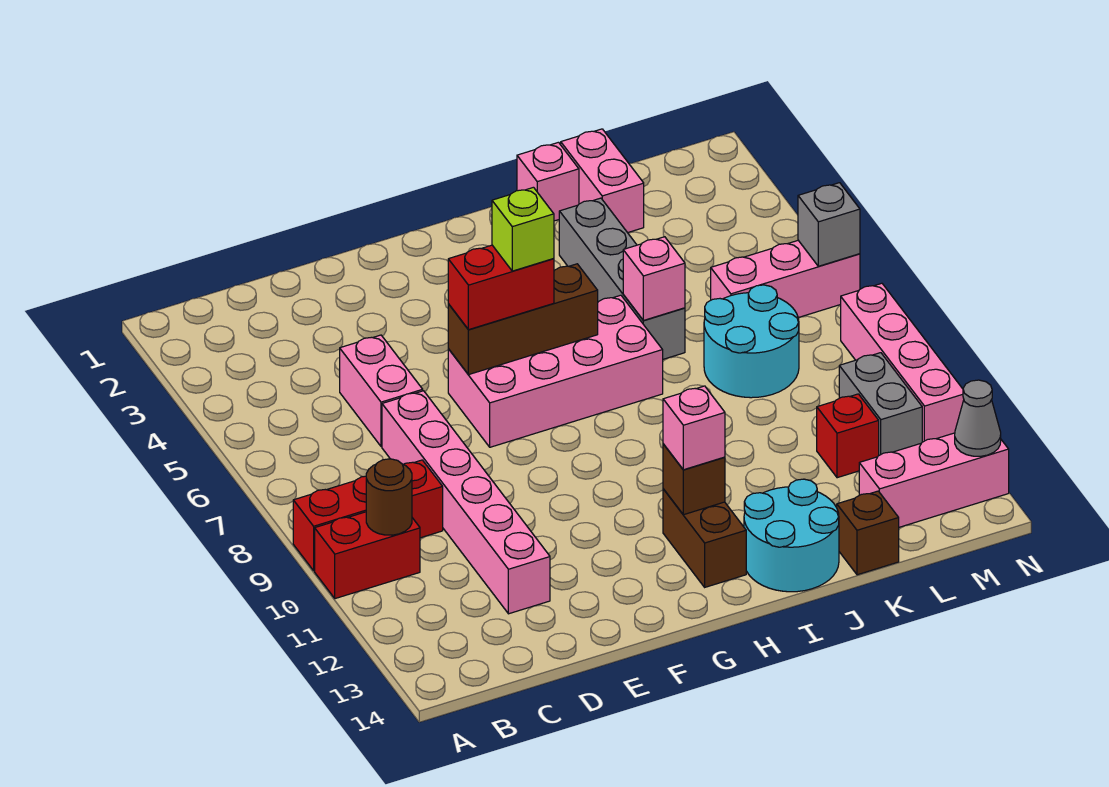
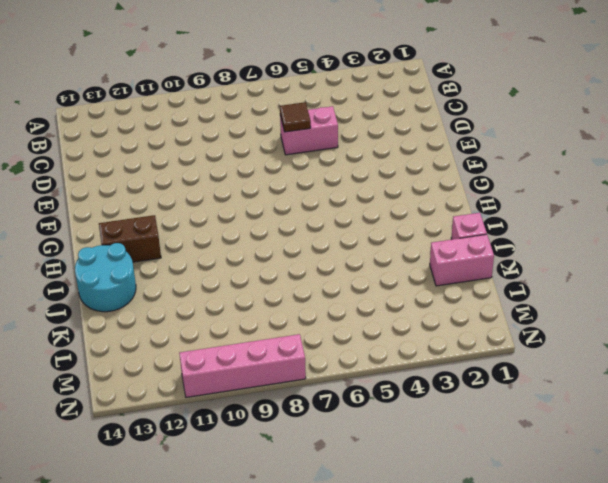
brown tile D6 level 2 -> none
none -> red brick A9:C9 level 1
none -> red brick A10:B10 level 1
none -> pink brick D7:D12 level 1

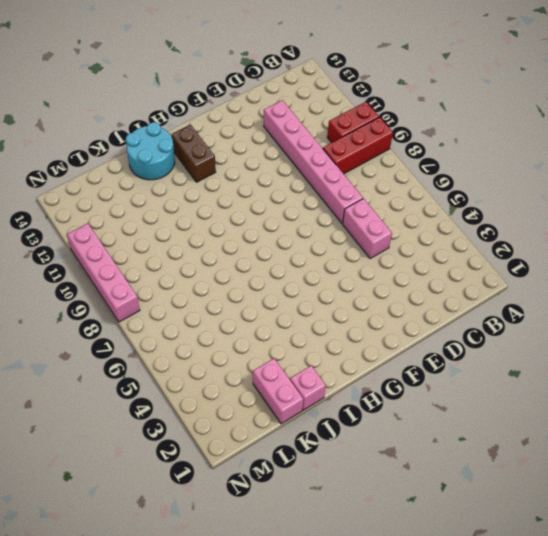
none -> pink brick F6:I7 level 1
none -> grey brick J3:J6 level 1
none -> cyan round brick K7:L8 level 1

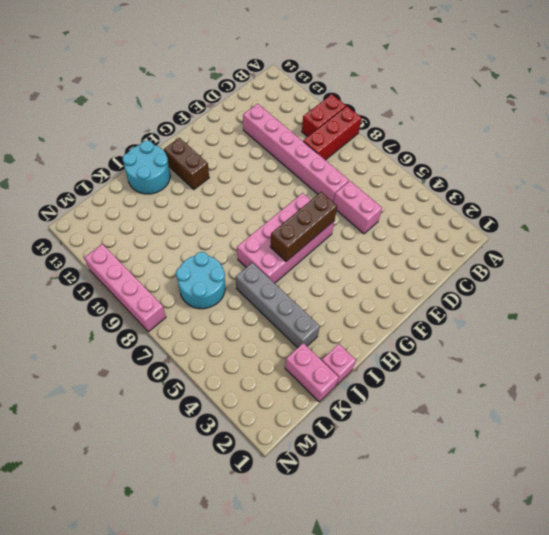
none -> brown brick K14 level 1
none -> pink brick L6:N6 level 1
none -> red brick L11 level 1

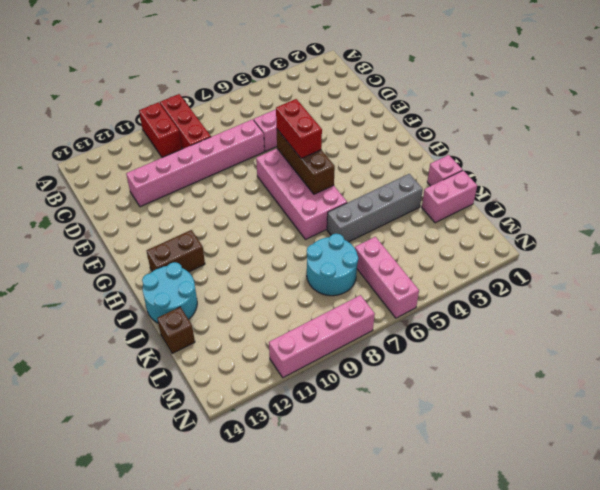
none -> red brick L11 level 1
none -> pink brick L13:N13 level 1
none -> grey brick M10:M11 level 1

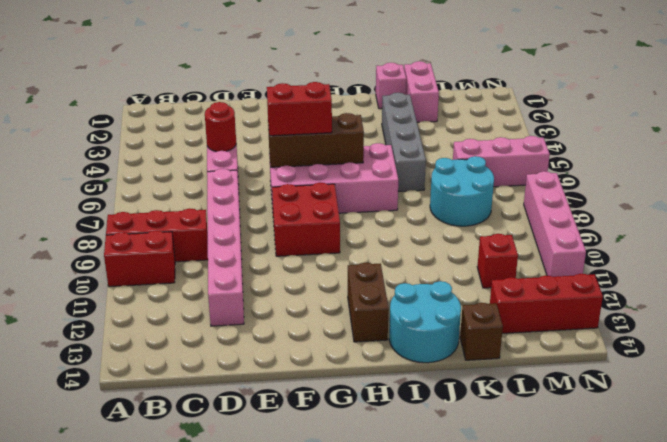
red round brick D5 level 2 -> none
red brick F8:G9 level 1 -> none
red brick L13:N13 level 1 -> pink brick L13:N13 level 1
none -> grey brick M10:M11 level 1
none -> brown round brick B10 level 2
none -> brown brick H12 level 2

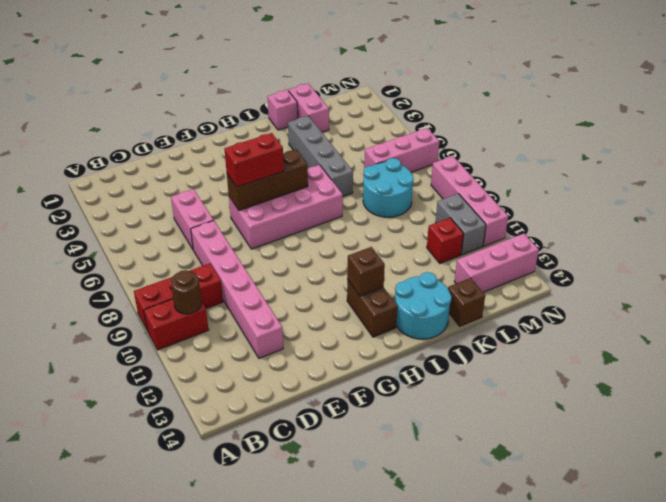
none -> pink brick J6 level 2
none -> grey brick N6 level 2
none -> grey cone N13 level 2

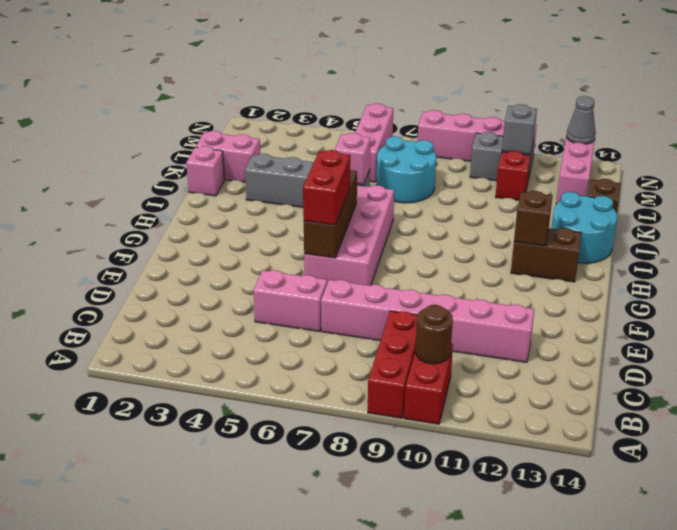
grey brick M11 level 2 -> grey brick N6 level 2
none -> pink brick H12 level 3
none -> lime brick G6 level 4

